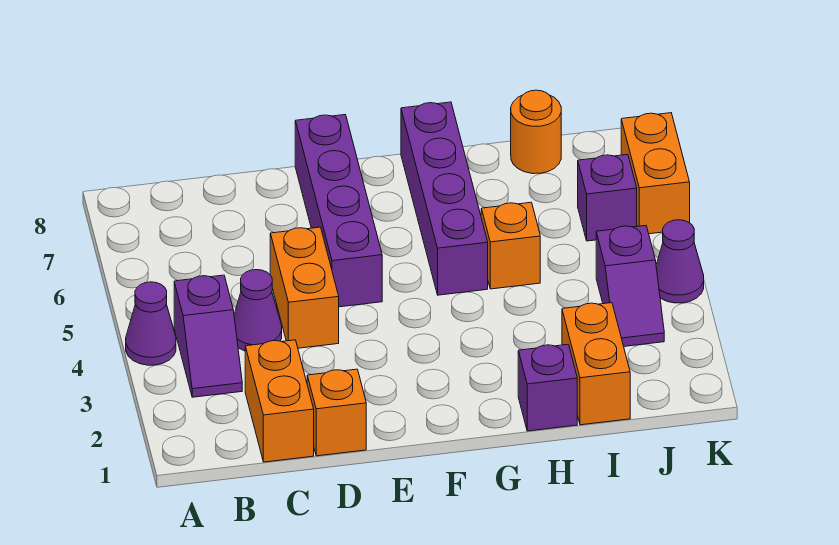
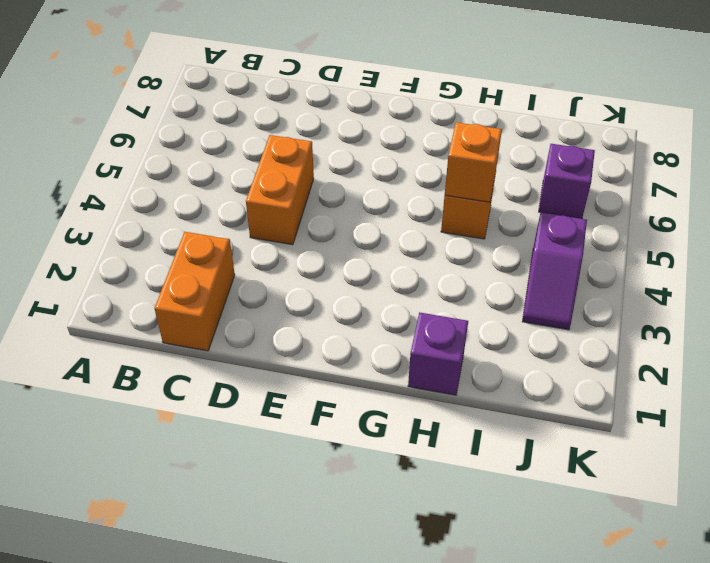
orange brick H5 level 2 -> orange brick D1 level 1
none -> purple cone A4 level 1
none -> purple slope B3:B4 level 1 top 4
none -> purple cone C4 level 1

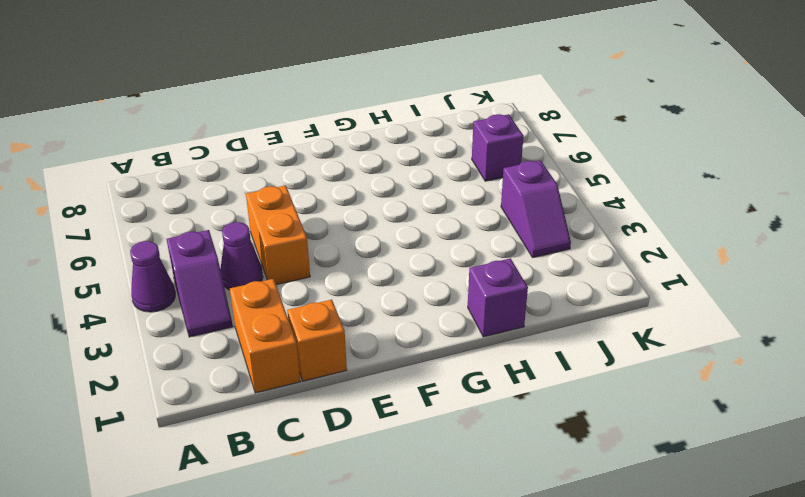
none -> purple brick E5:E8 level 1
none -> purple brick G5:G8 level 1
none -> orange brick H5 level 1

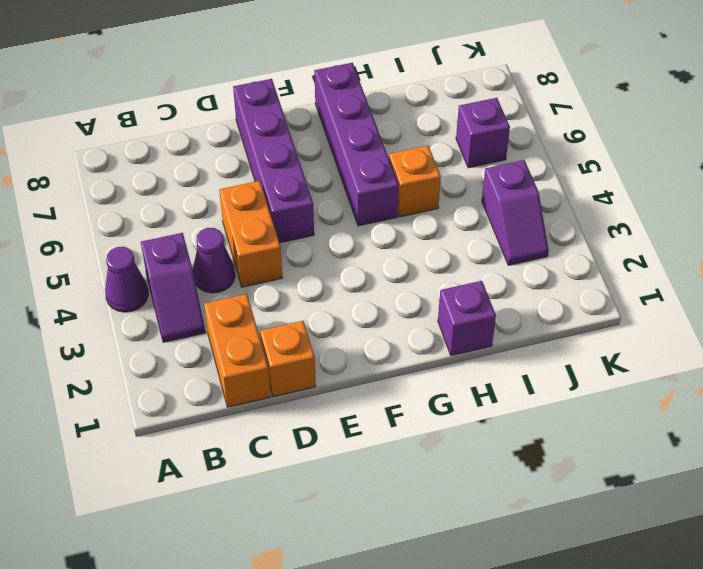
none -> orange brick I1:I2 level 1
none -> orange round brick I8 level 1
none -> purple cone K4 level 1

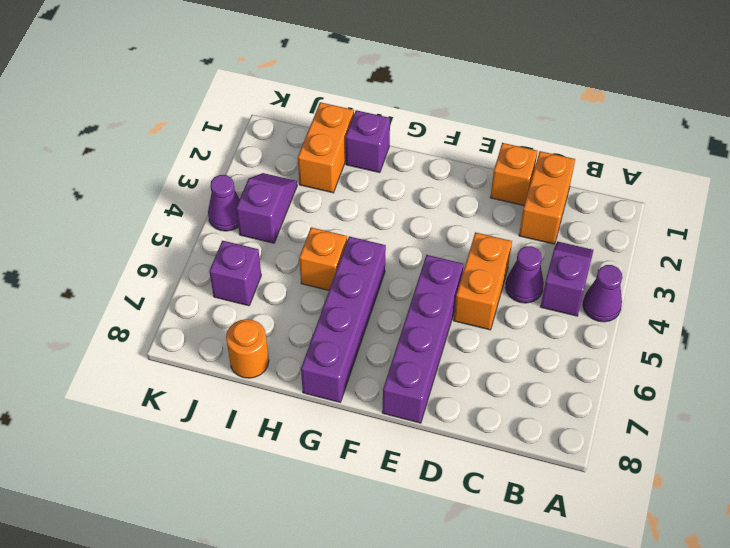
none -> orange brick K6:K7 level 1

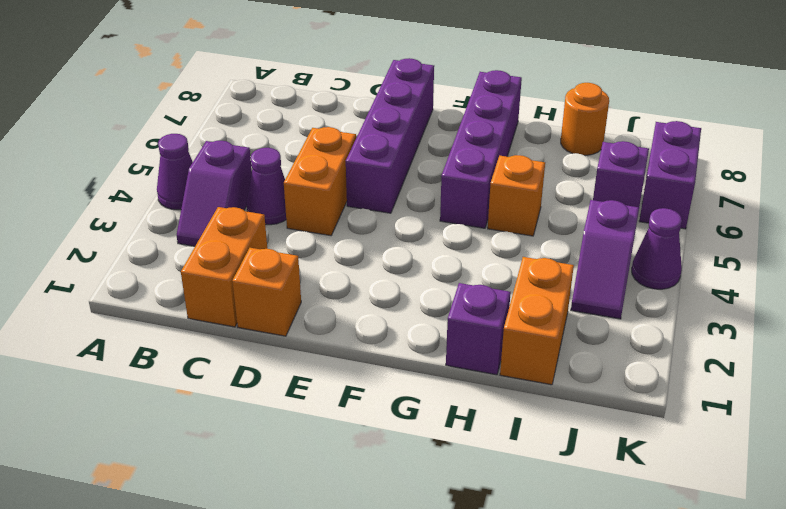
purple brick K6:K7 level 1 -> orange brick K6:K7 level 1

